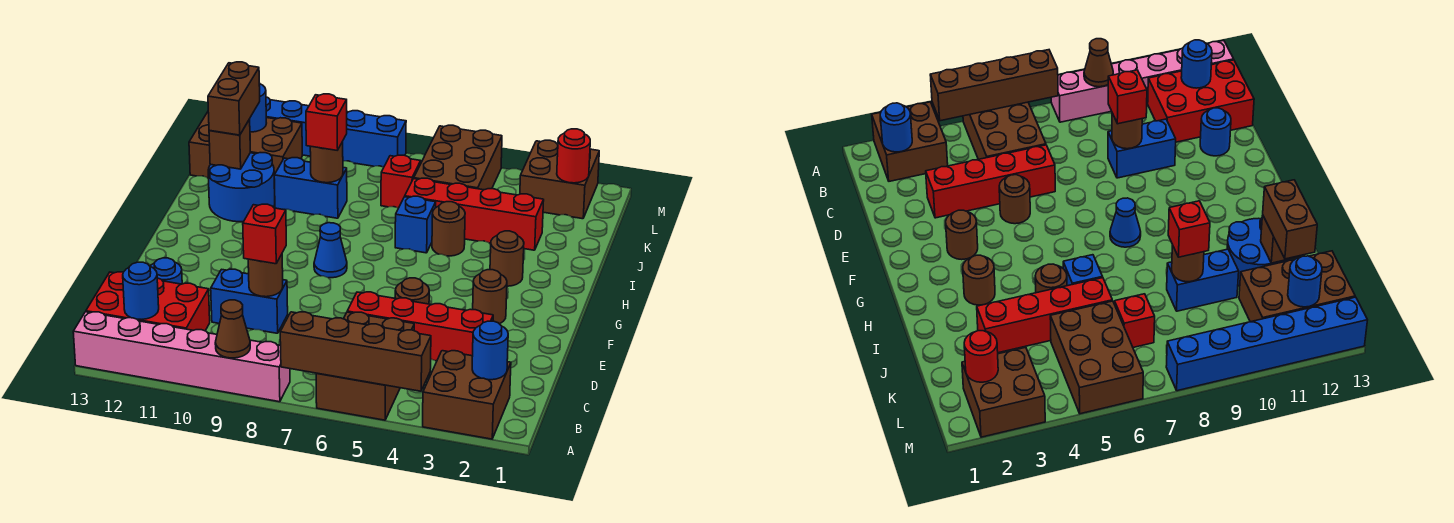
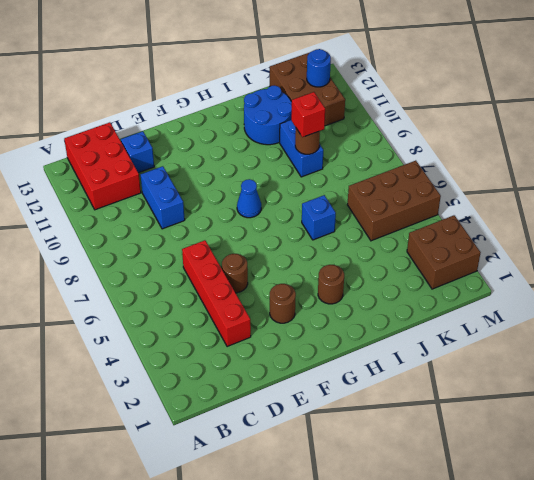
blue brick D12 level 1 -> blue round brick D12 level 1
none -> brown brick A2:B3 level 1
none -> brown brick A5:C6 level 1
none -> pink brick A8:A13 level 1
none -> brown round brick I5 level 1

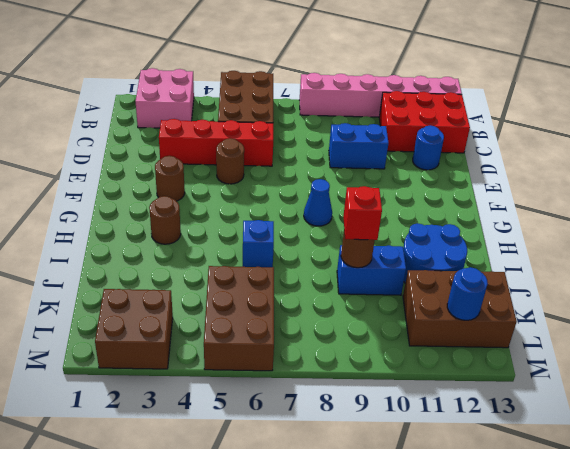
pink brick A2:B3 level 1 -> brown brick A2:B3 level 1
none -> brown round brick I5 level 1
none -> red brick J3:J6 level 1
none -> red brick K7 level 1
none -> blue brick M8:M13 level 1

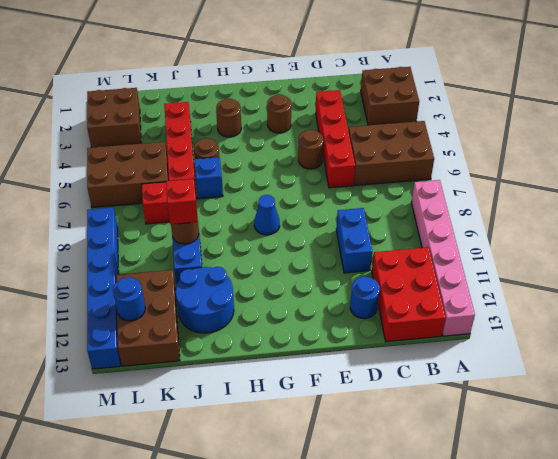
none -> brown brick A4:A7 level 2
none -> brown cone A9 level 2
none -> blue round brick B2 level 2
none -> blue round brick B12 level 2

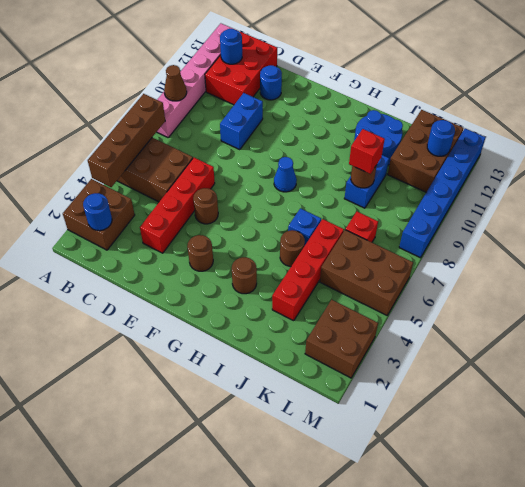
none -> brown round brick D9 level 2
none -> brown brick J12 level 2
none -> red round brick L2 level 2
none -> red brick D9 level 3

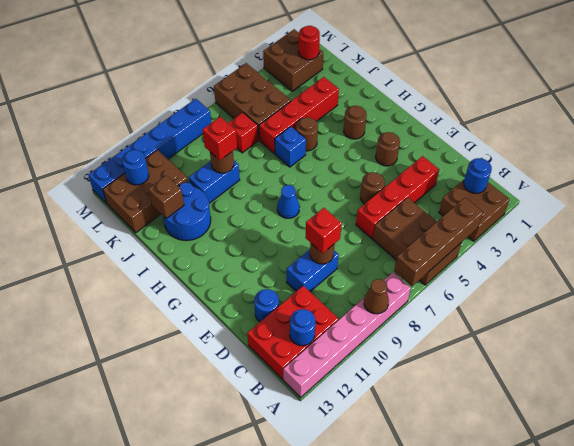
none -> brown brick J12:K12 level 3

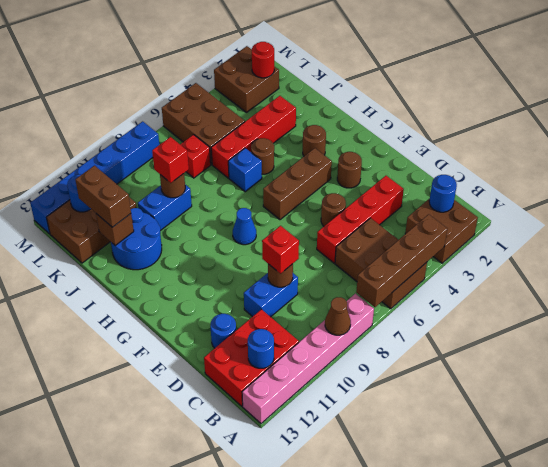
brown brick G4:G6 level 1 -> none

